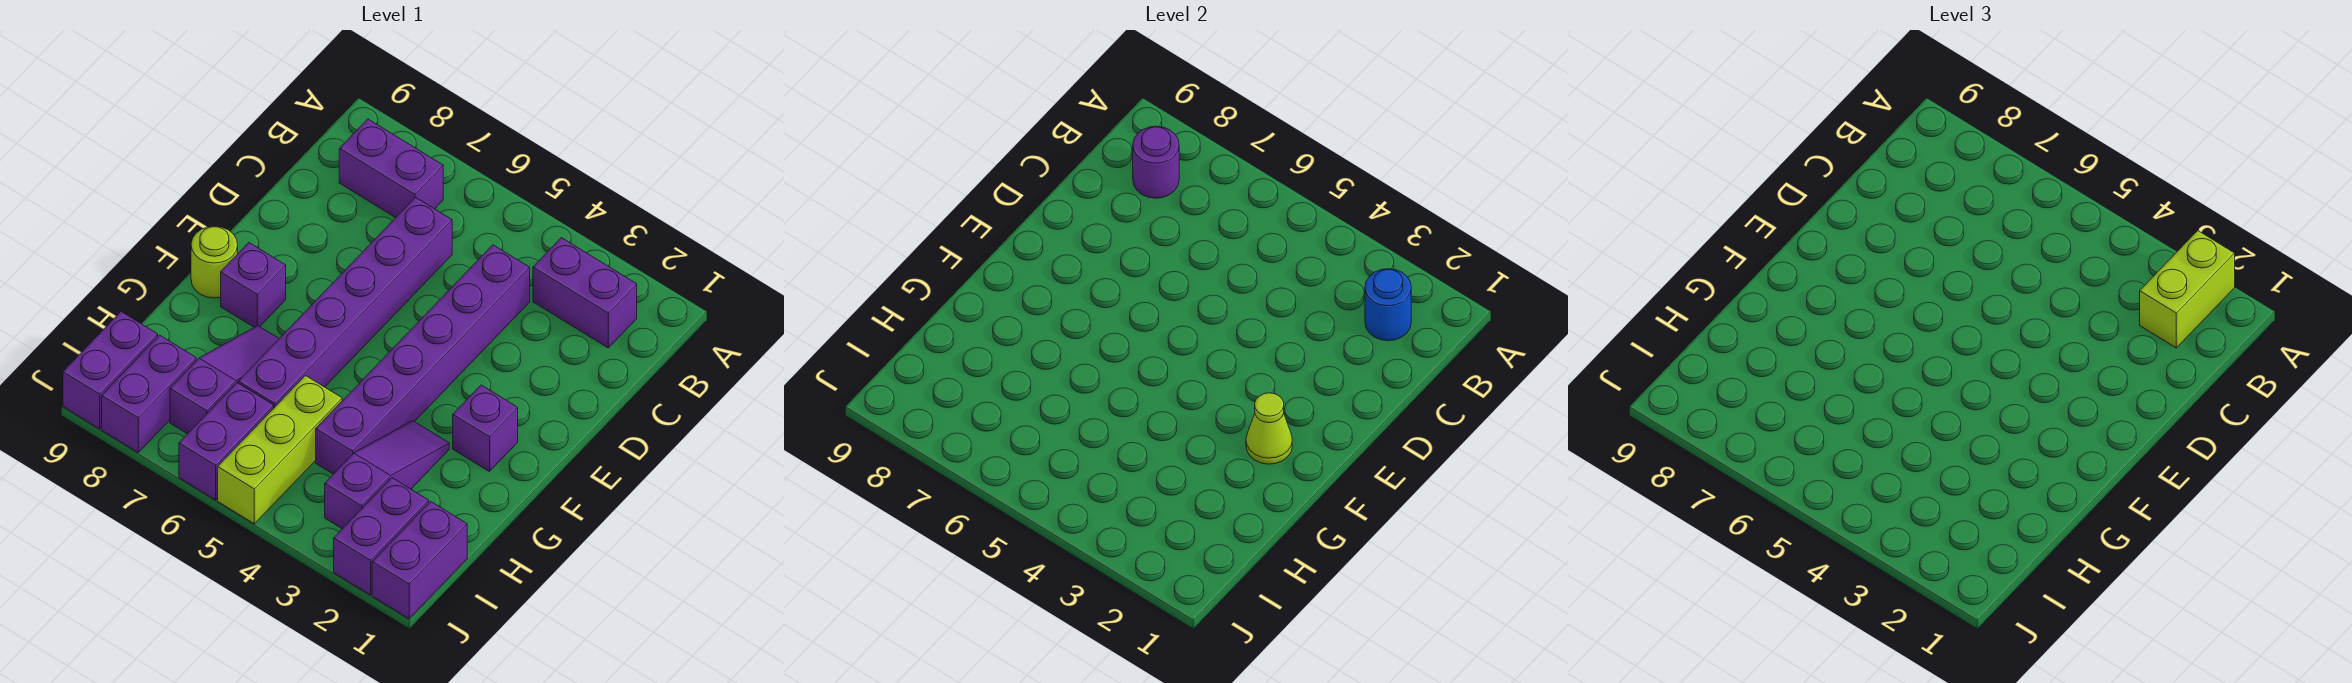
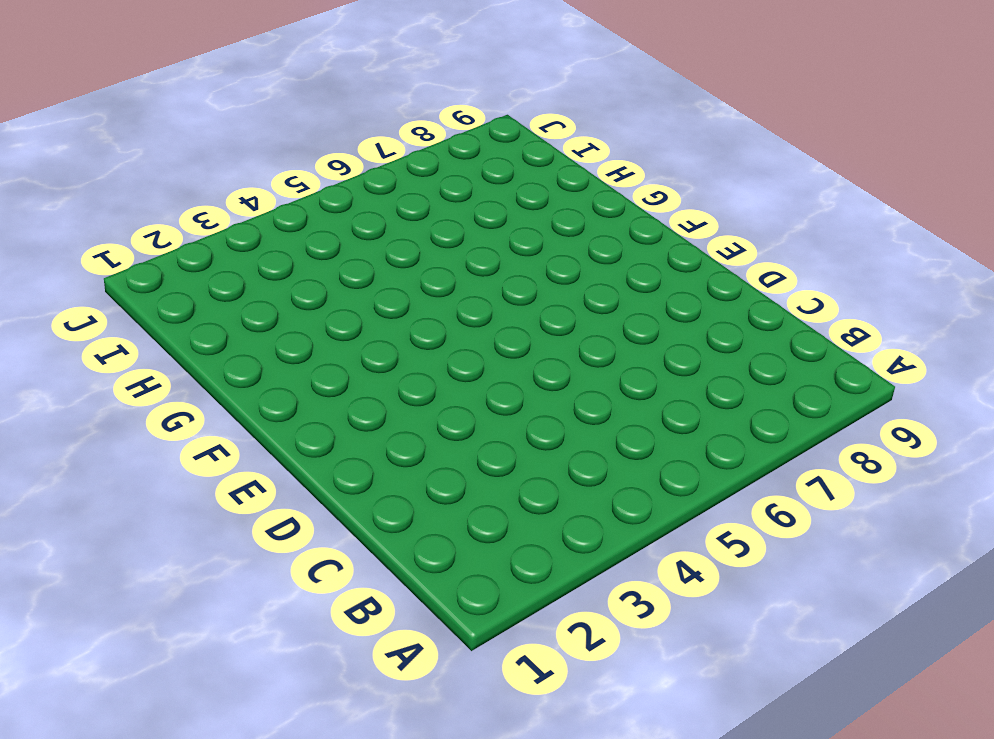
none -> purple brick B2:B3 level 1
none -> purple brick B7:B8 level 1
none -> purple brick C4:H4 level 1

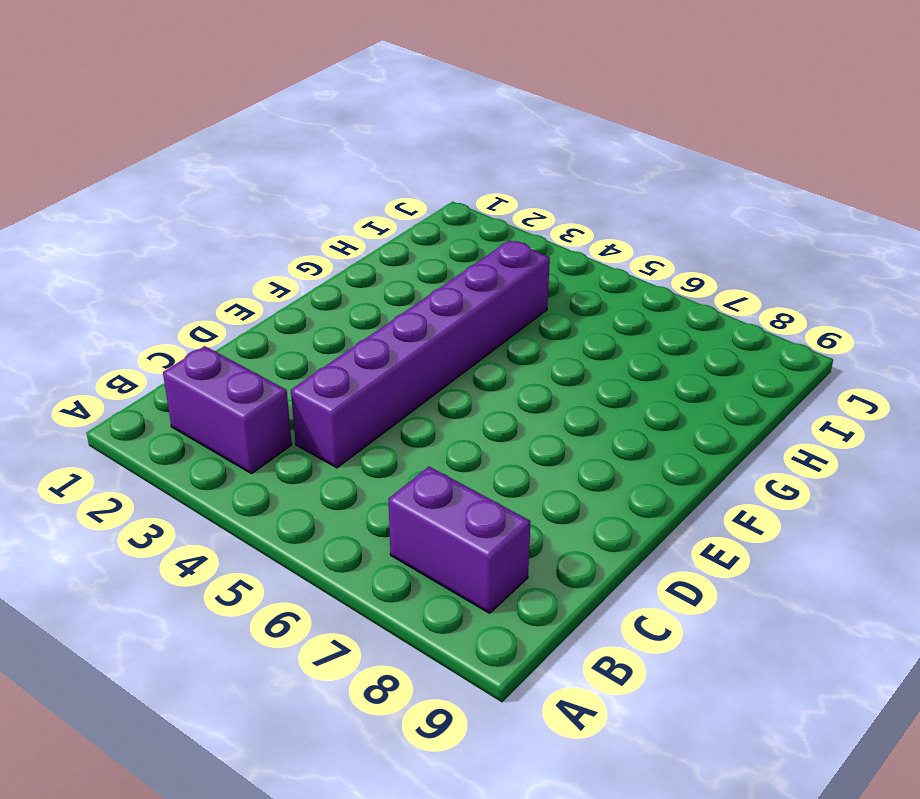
none -> purple brick C6:H6 level 1
none -> purple brick F2 level 1
none -> purple brick F8 level 1

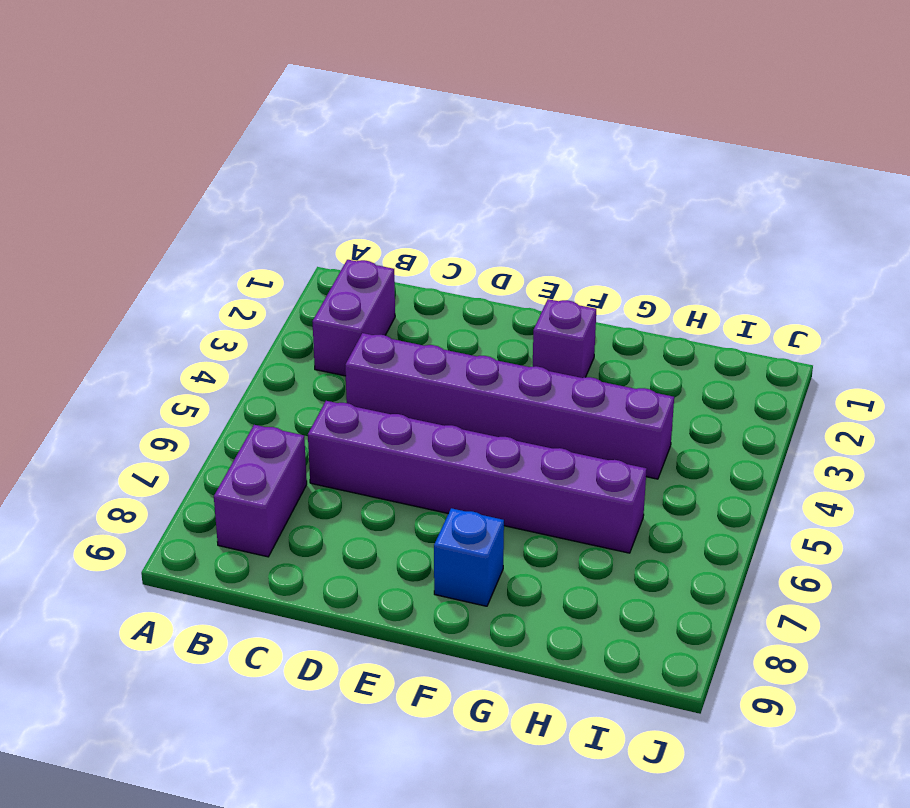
blue brick F8 level 1 -> purple brick F8 level 1
none -> lime round brick F9 level 1
none -> purple slope G3:I3 level 1 top I
none -> purple slope G7:I7 level 1 top I

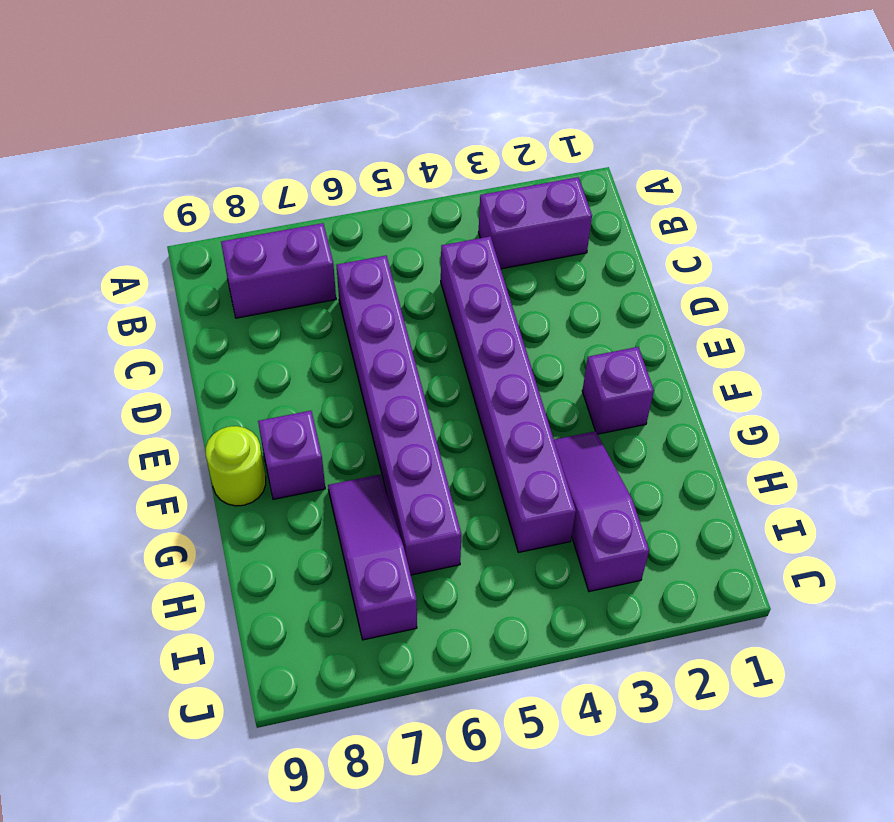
none -> lime brick H5:J5 level 1
none -> purple brick I1:J1 level 1
none -> purple brick I2:J2 level 1

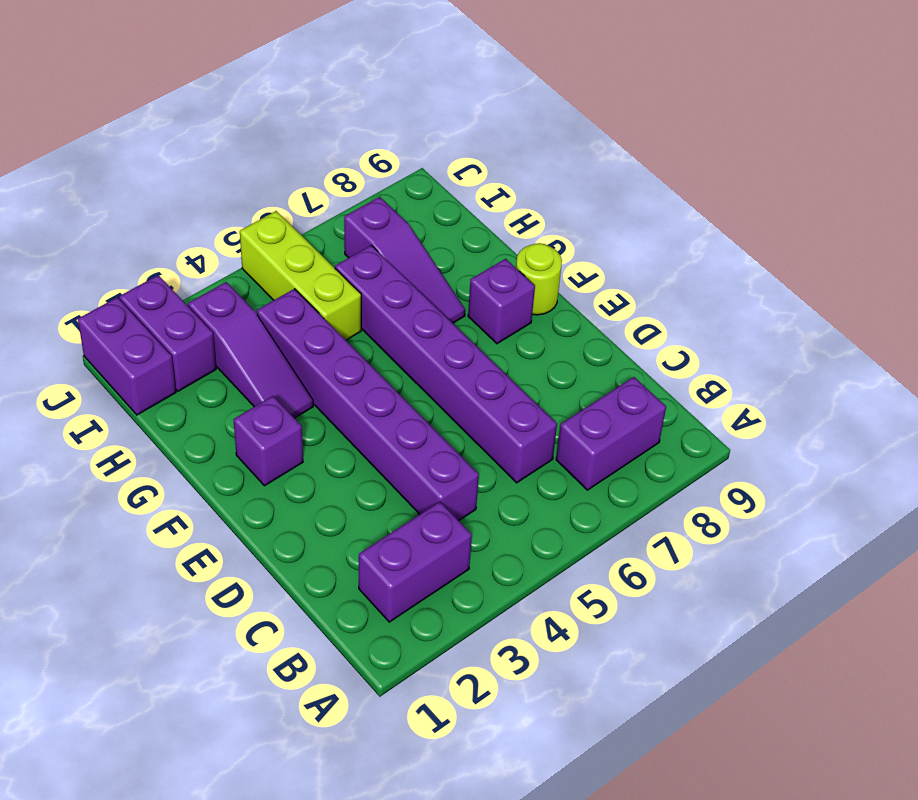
none -> purple brick I6:J6 level 1
none -> purple brick I8:J8 level 1
none -> purple brick I9:J9 level 1

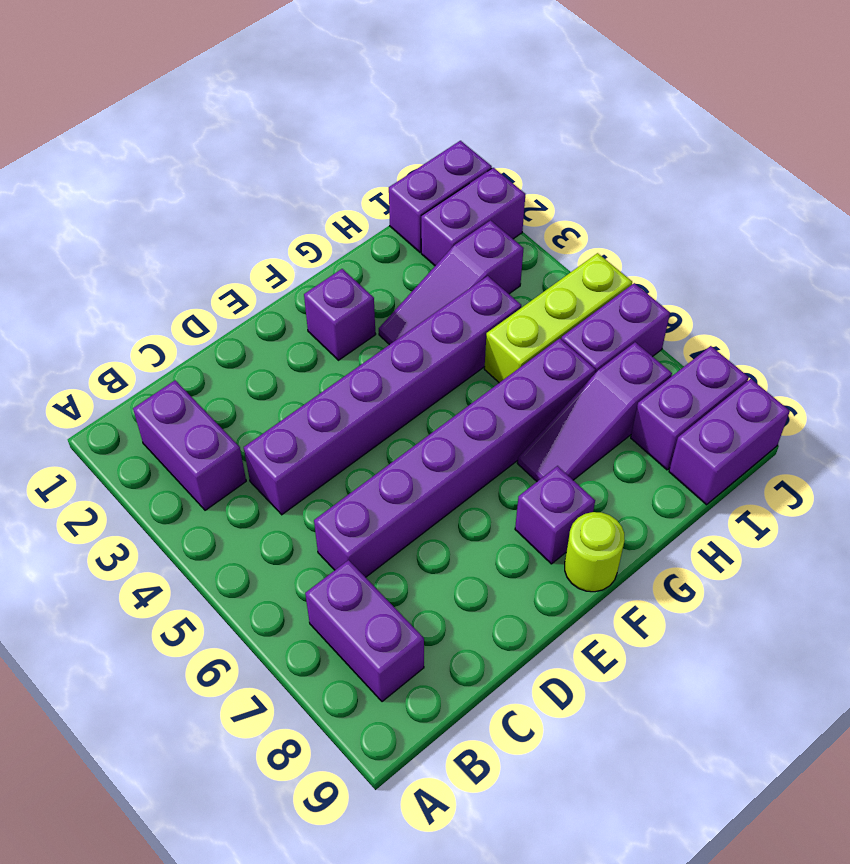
none -> blue round brick B2 level 2
none -> purple round brick B8 level 2
none -> lime cone F2 level 2

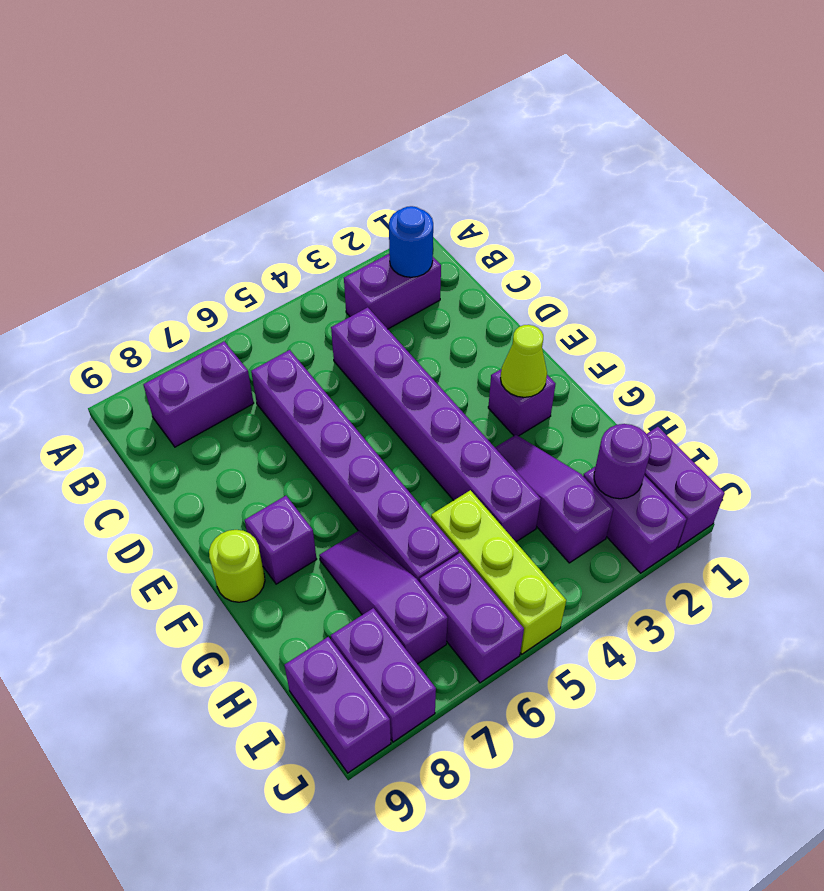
purple round brick I2 level 2 -> purple round brick B8 level 2
none -> lime brick A2:B2 level 3

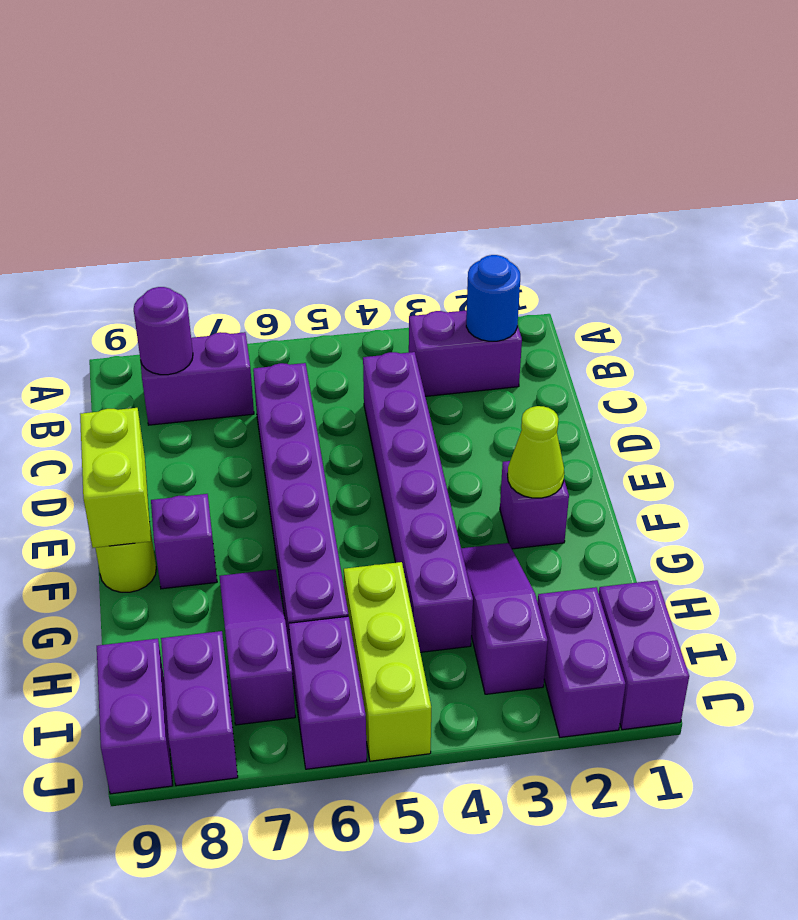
lime brick E9:F9 level 2 -> lime brick A2:B2 level 3

